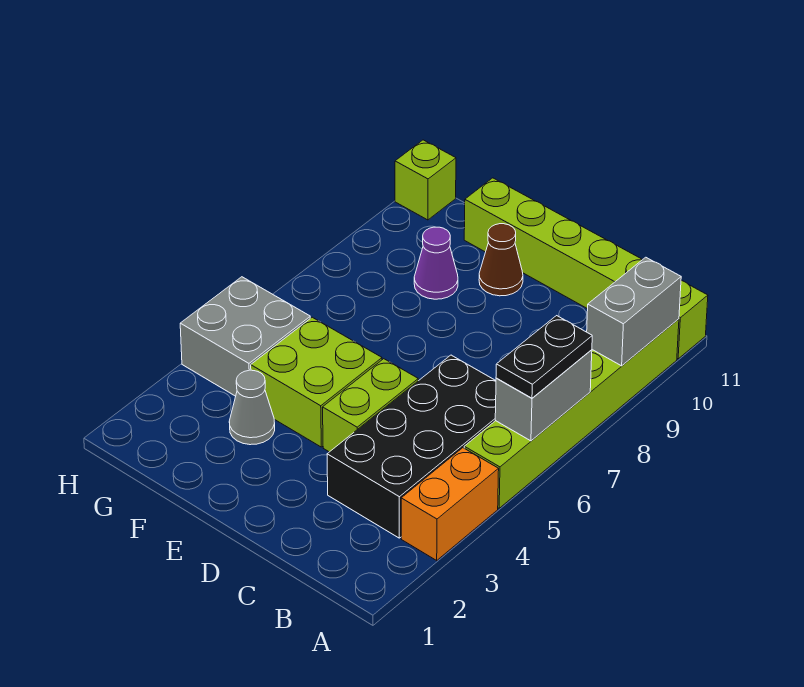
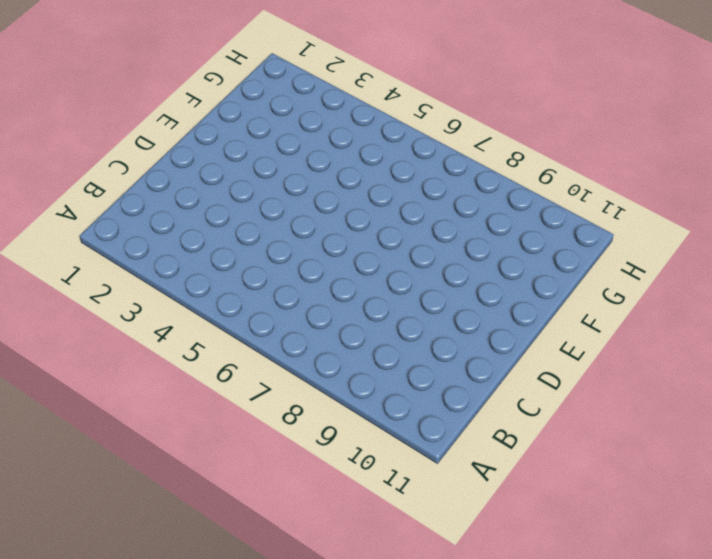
none -> orange brick A3:A4 level 1
none -> lime brick A5:A10 level 1
none -> lime brick A11:F11 level 1

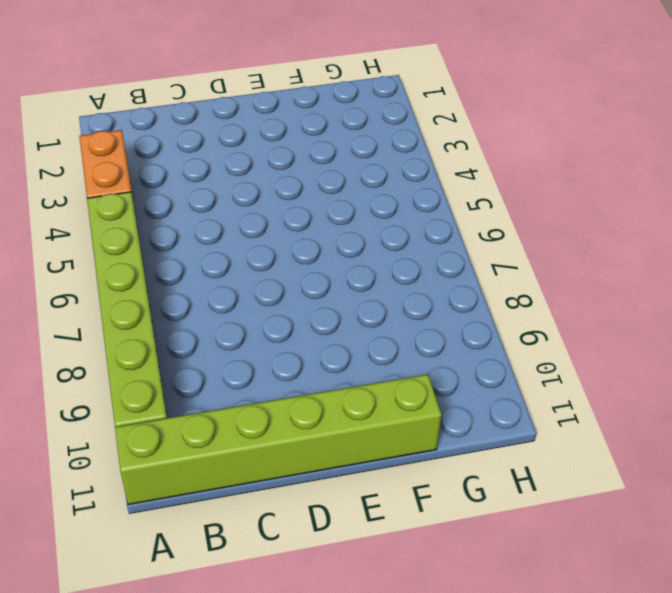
none -> black brick B3:C6 level 1
none -> lime brick D4:D5 level 1
none -> lime brick E4:F5 level 1

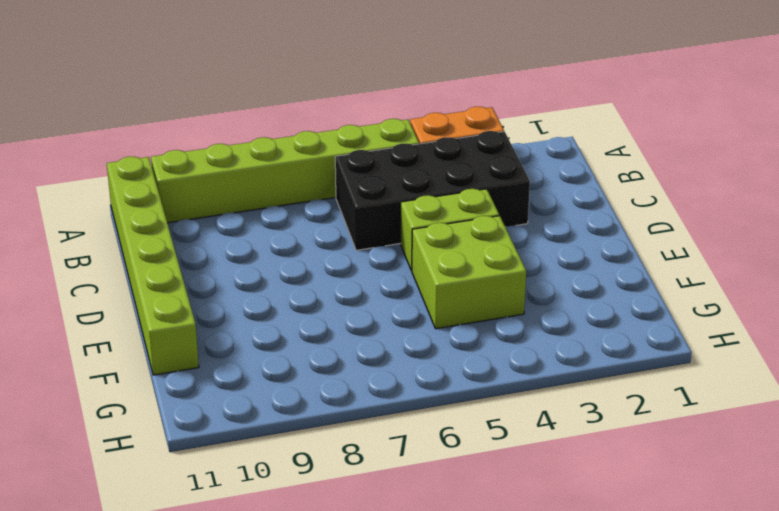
none -> brown cone E10 level 1
none -> grey cone F3 level 1
none -> purple cone F9 level 1

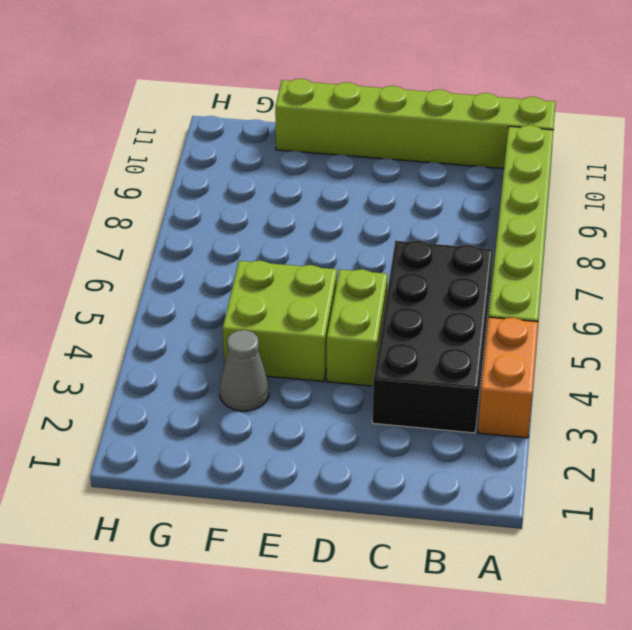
none -> brown cone E10 level 1
none -> purple cone F9 level 1
none -> grey brick G4:H5 level 1

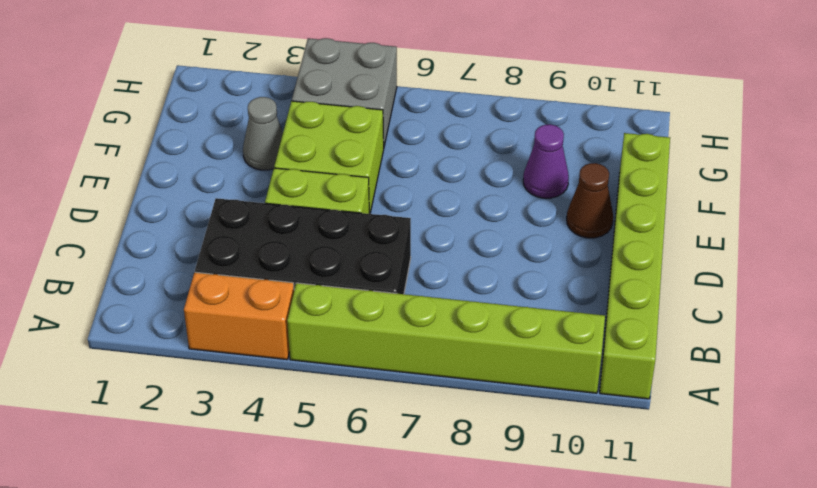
none -> lime brick H11 level 1
none -> grey brick A6:A7 level 2
none -> grey brick A9:A10 level 2

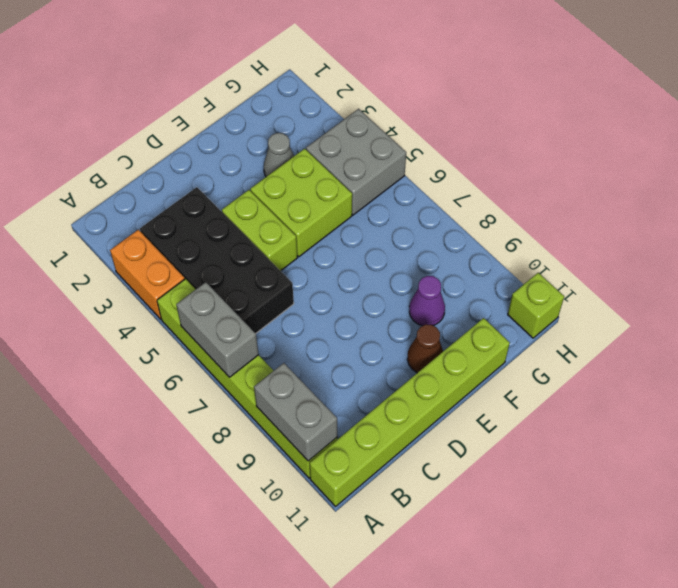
none -> black plate A6:A7 level 3

